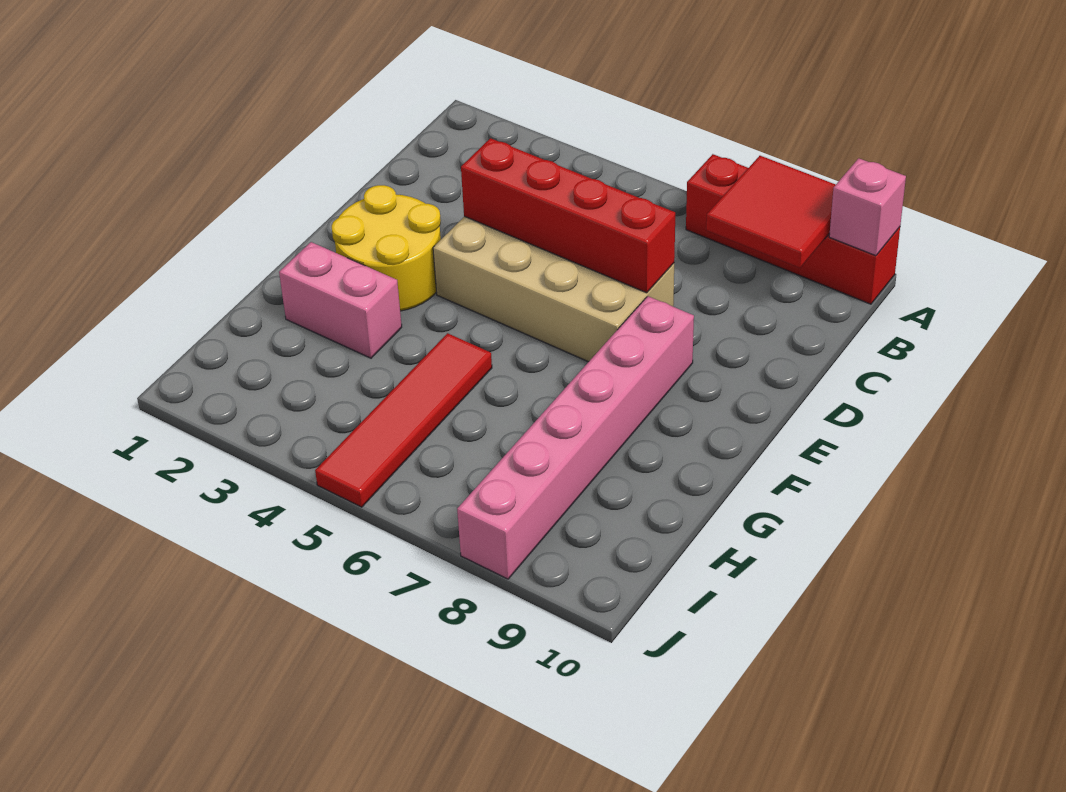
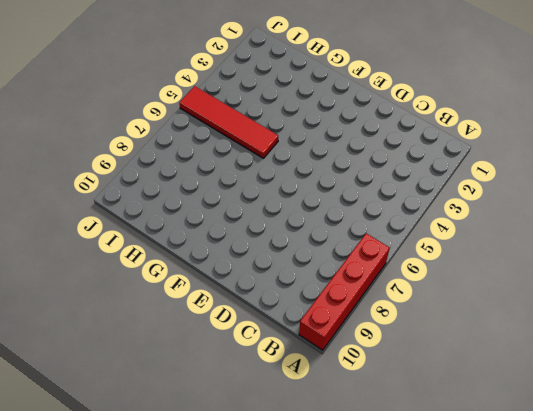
none -> tan brick D4:E7 level 1
none -> yellow round brick E2:F3 level 1

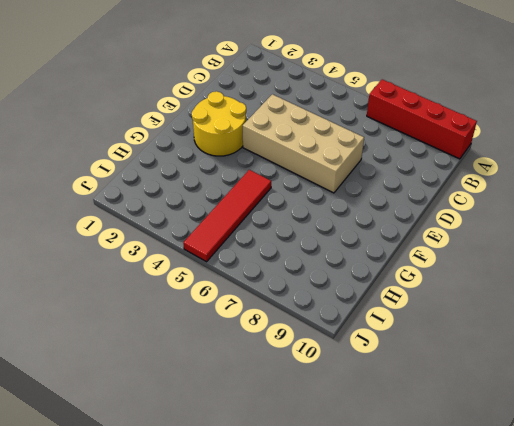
none -> pink brick E8:J8 level 1
none -> pink brick G2:G3 level 1

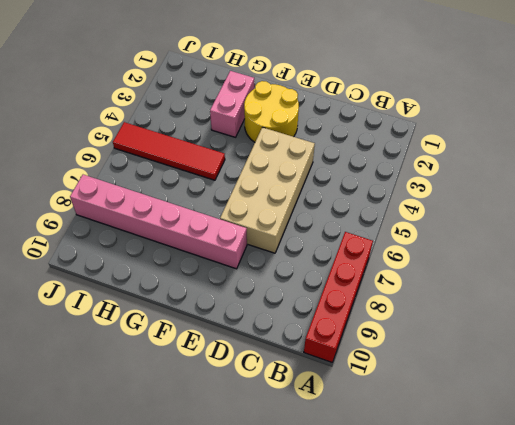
none -> red tile A8:B9 level 2
none -> pink brick A10 level 2

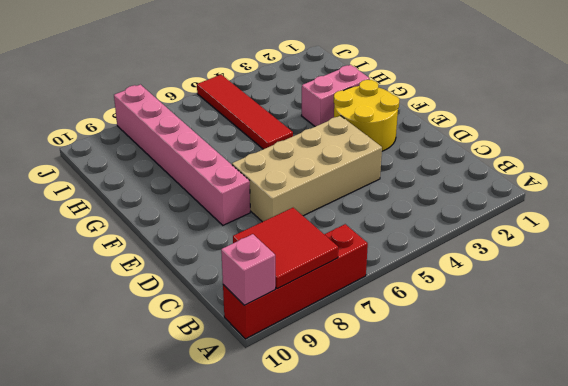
none -> red brick D4:D7 level 2

